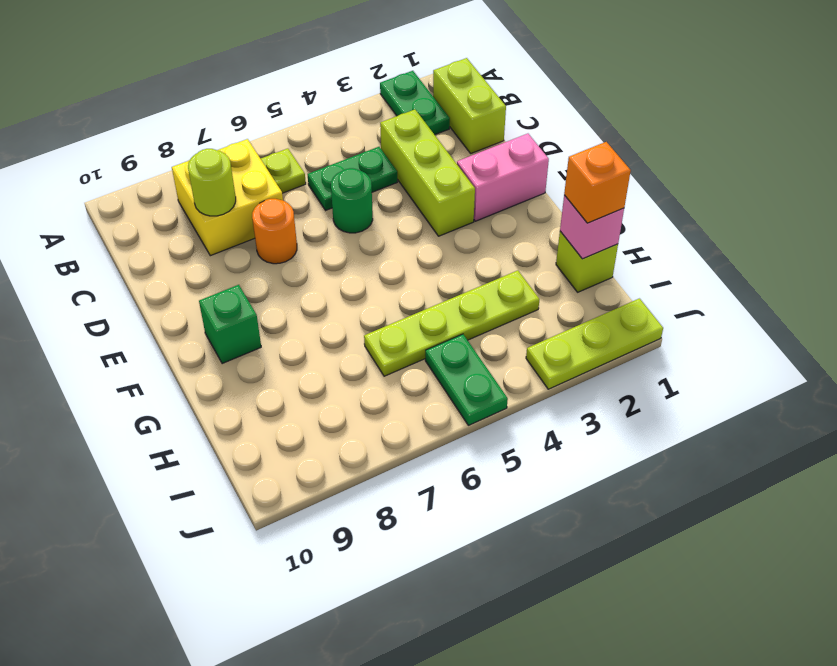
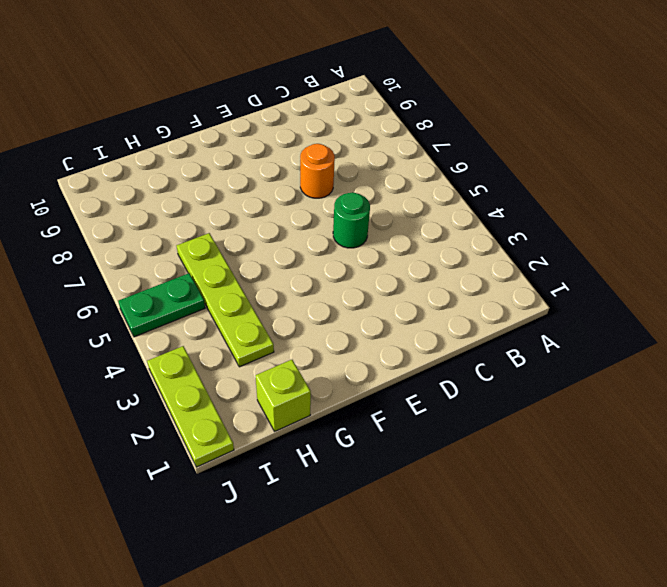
none -> green plate A2:B2 level 1
none -> lime brick B1:C1 level 1
none -> lime plate B6 level 1

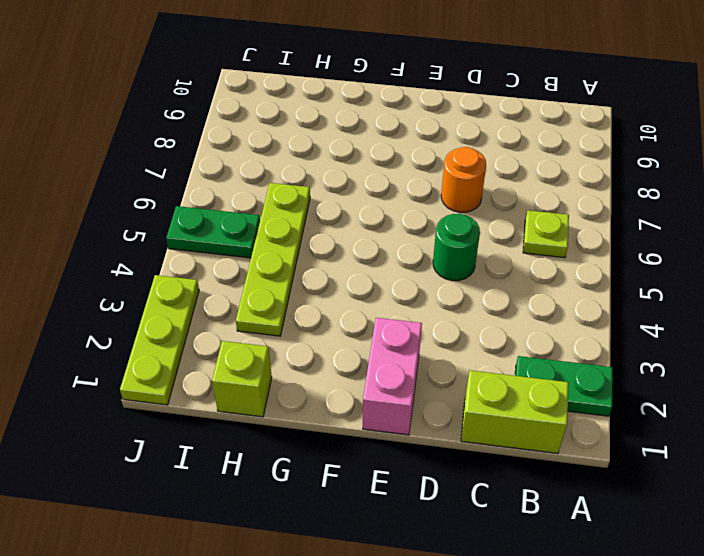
none -> yellow brick B7:C8 level 1
none -> lime brick C3:E3 level 1
none -> green plate C4:C5 level 1

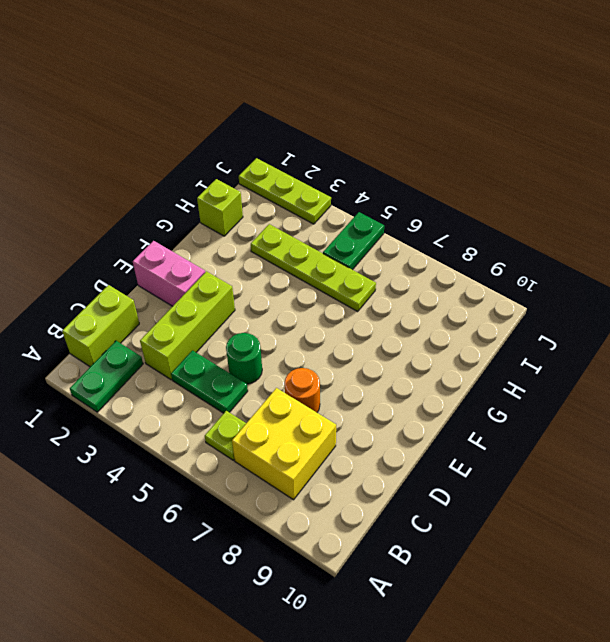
none -> green brick F9 level 1
none -> lime round brick C8 level 2
none -> pink brick H1 level 2

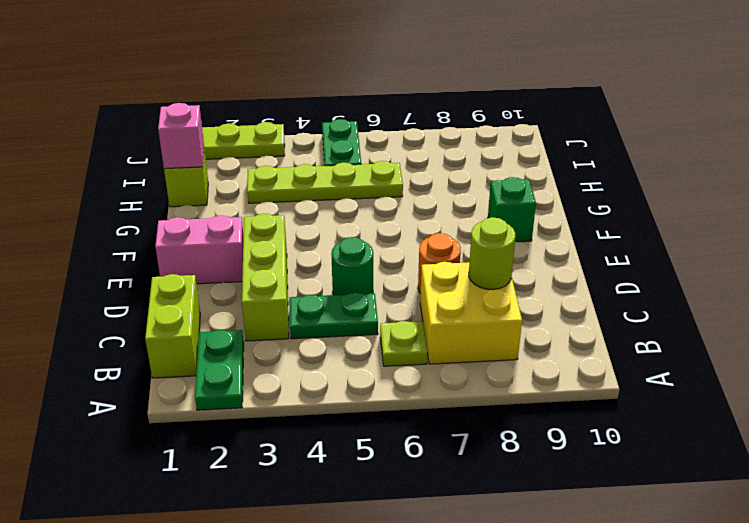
none -> orange brick H1 level 3

